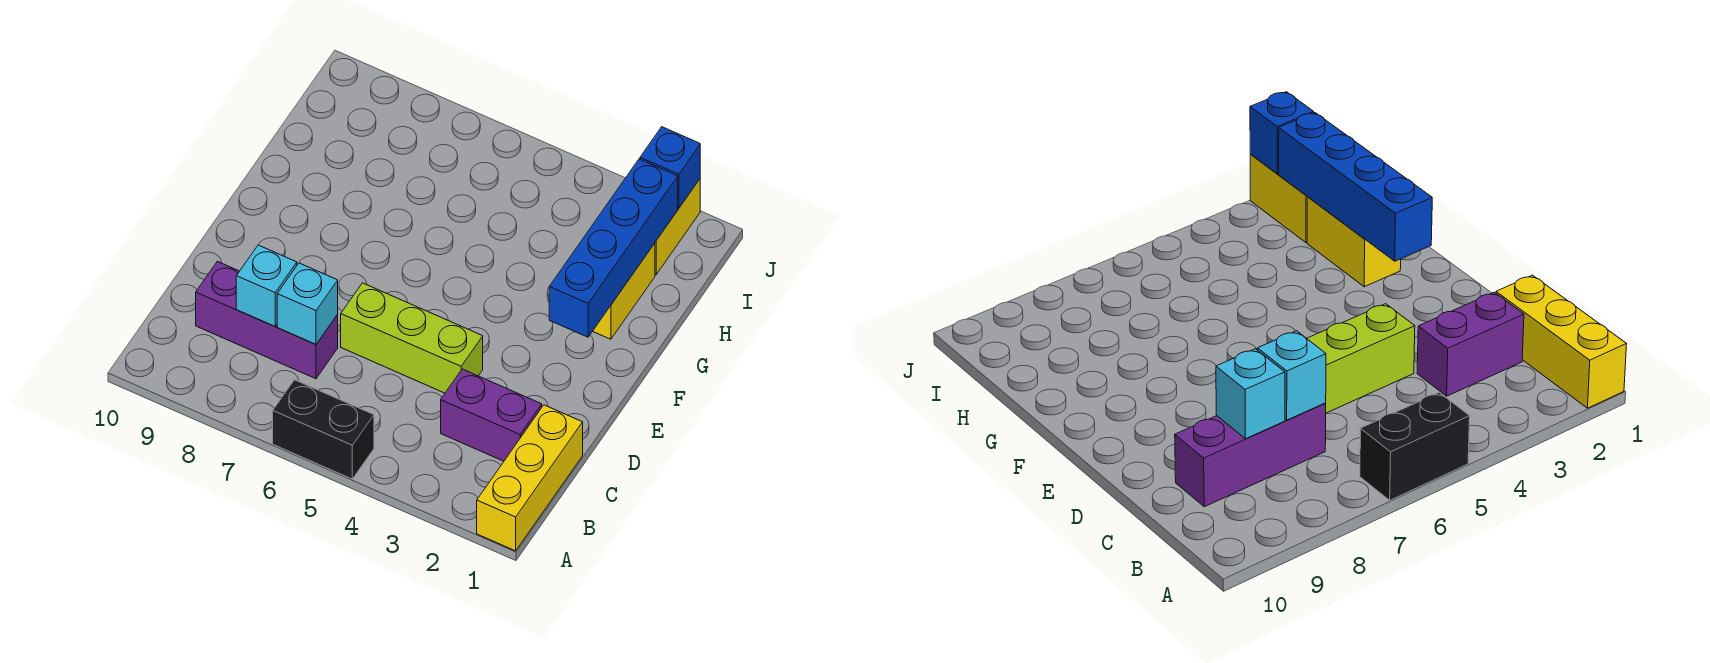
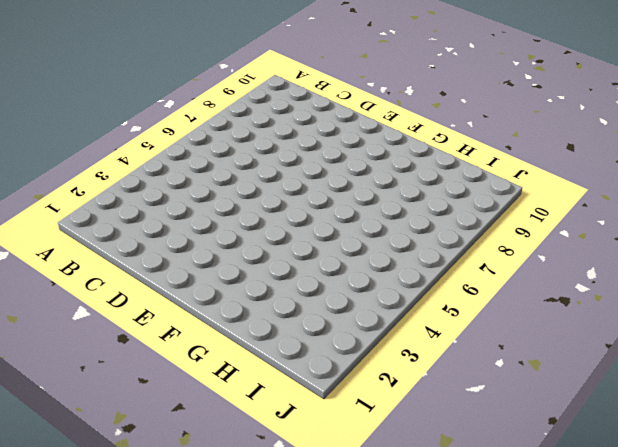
none -> yellow brick A1:C1 level 1
none -> black brick A5:A6 level 1

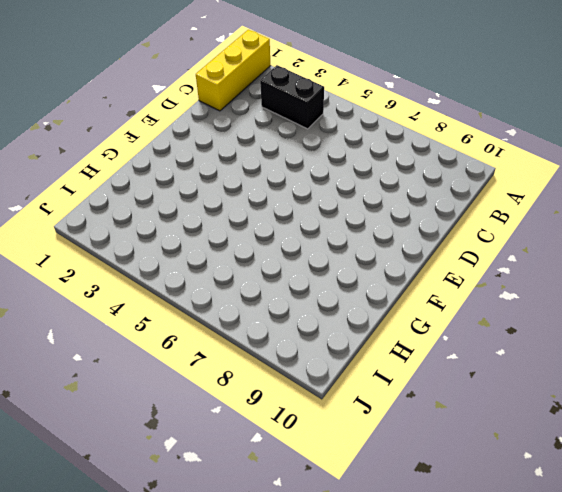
black brick B3:B4 level 1 -> black brick A5:A6 level 1
none -> purple brick C2:C3 level 1
none -> purple brick C7:C9 level 1

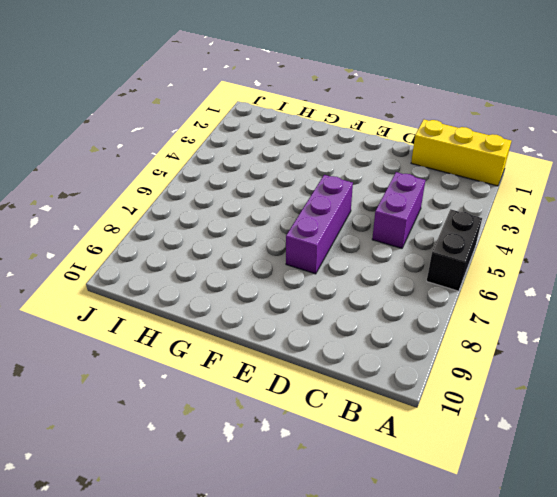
purple brick C4:C5 level 1 -> purple brick C2:C3 level 1
purple brick E5:E7 level 1 -> purple brick C7:C9 level 1
none -> lime brick D4:D6 level 1
none -> yellow brick G2:H2 level 1

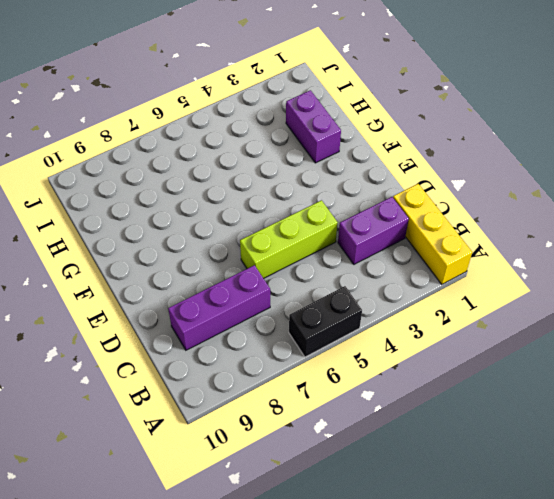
purple brick G2:H2 level 1 -> yellow brick G2:H2 level 1
none -> yellow brick I2:J2 level 1
none -> cyan brick C7 level 2

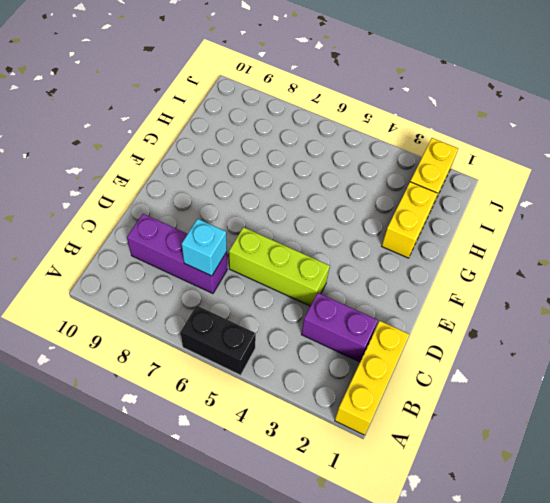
none -> cyan brick C8 level 2
none -> blue brick F2:I2 level 2

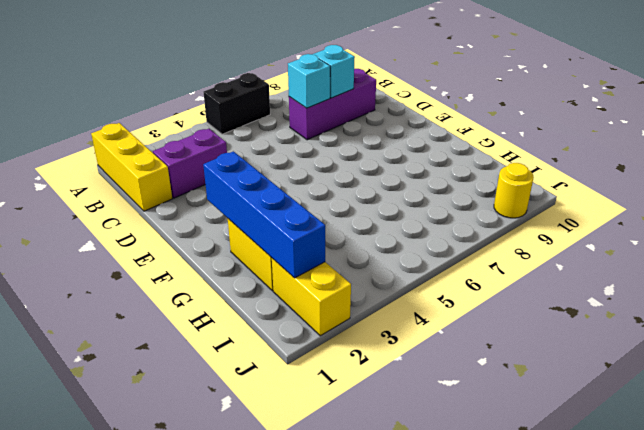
yellow round brick J9 level 1 -> none
none -> lime brick D4:D6 level 1
none -> blue brick J2 level 2

